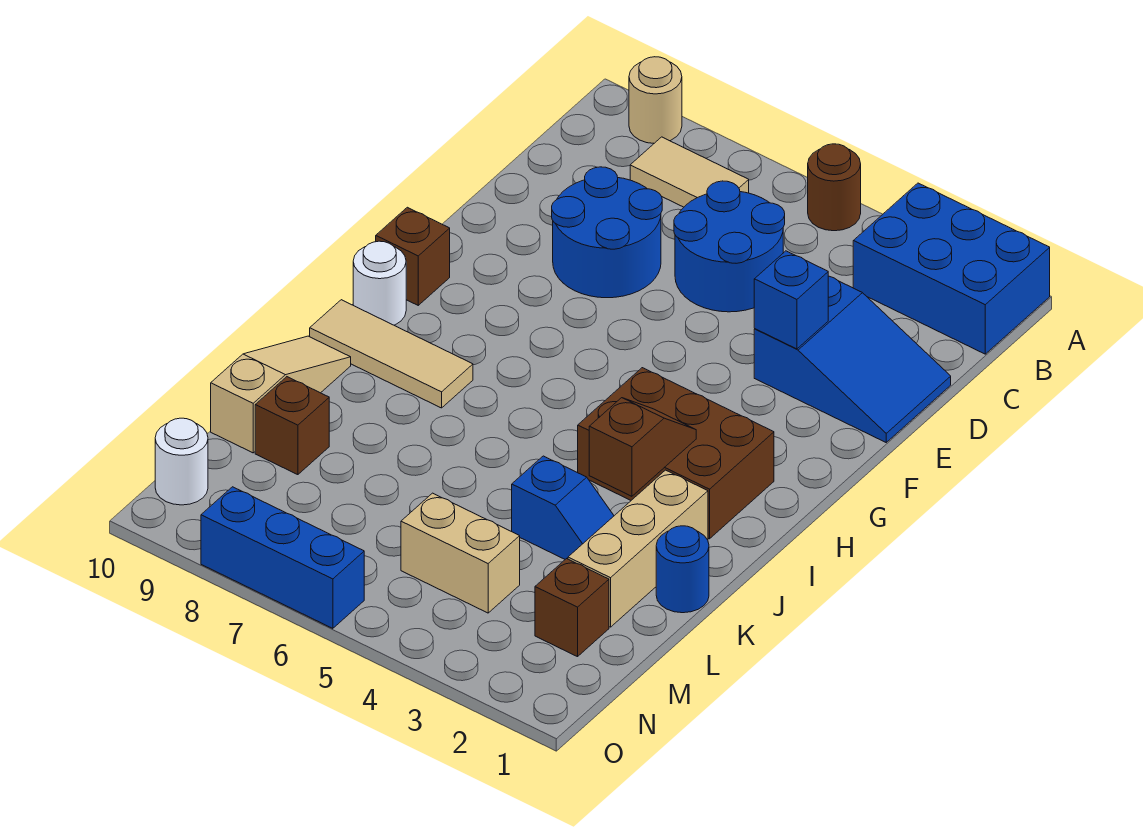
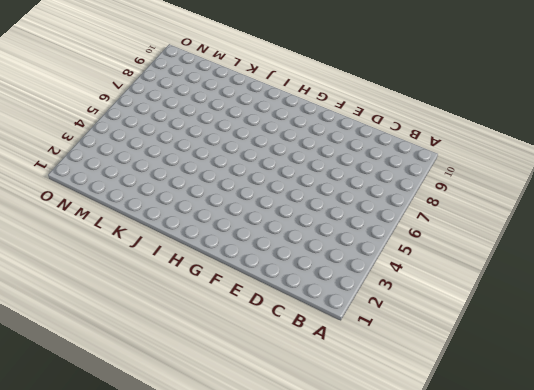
none -> blue brick A1:B3 level 1
none -> brown round brick A5 level 1
none -> tan round brick A9 level 1

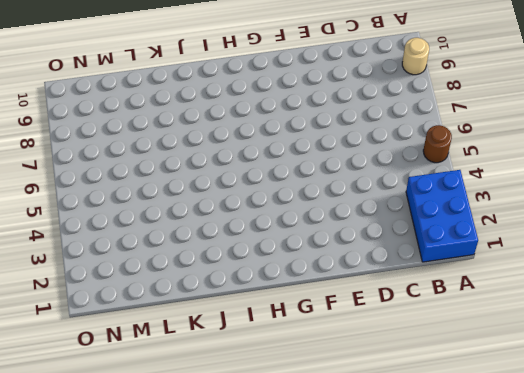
none -> tan tile B7:B8 level 1
none -> blue round brick C5:D6 level 1
none -> blue slope D1:E3 level 1 top 3

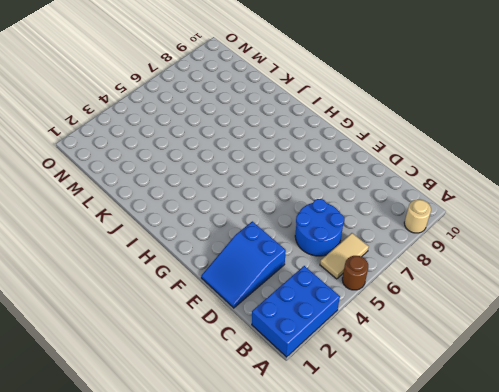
tan tile B5:B6 level 1 -> tan tile B7:B8 level 1
none -> blue round brick D7:E8 level 1
none -> brown brick G10 level 1
none -> brown brick H2:I4 level 1

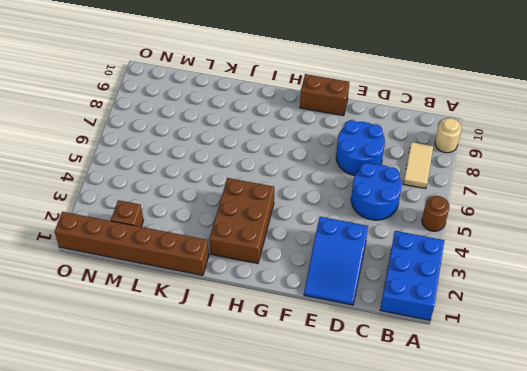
brown brick F10:G10 level 1 -> brown brick G10 level 1
brown brick J1:O1 level 1 -> blue round brick K1 level 1
none -> white round brick H10 level 1
none -> tan tile I8:I10 level 1
none -> tan brick J2:L2 level 1

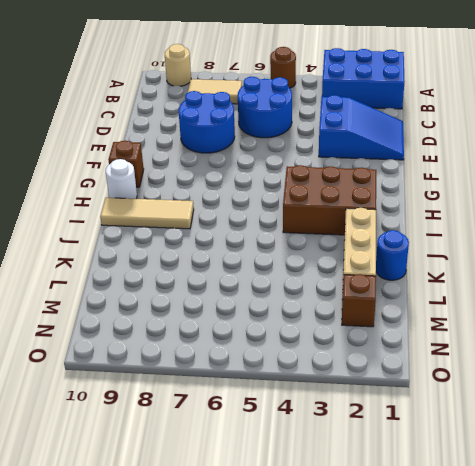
none -> tan slope J10:L10 level 1 top L
none -> blue slope K3:K4 level 1 top 4
none -> brown brick L9 level 1

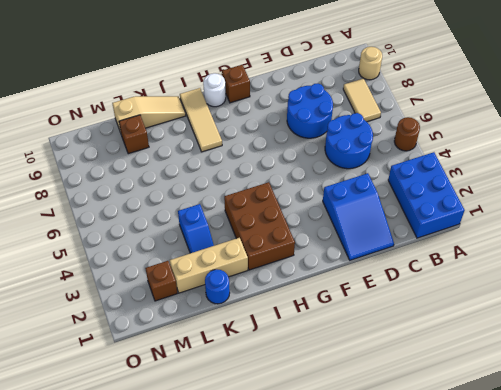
none -> tan brick M4:M5 level 1
none -> white round brick N10 level 1
none -> blue brick O6:O8 level 1

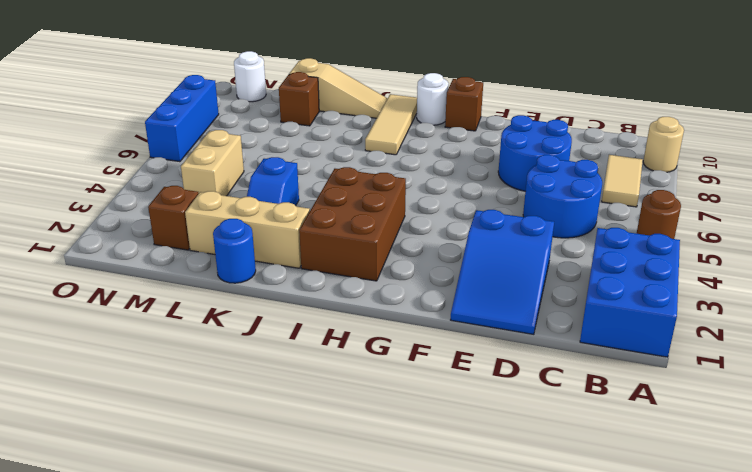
none -> blue brick E3 level 2
none -> brown slope I3:J3 level 2 top J

